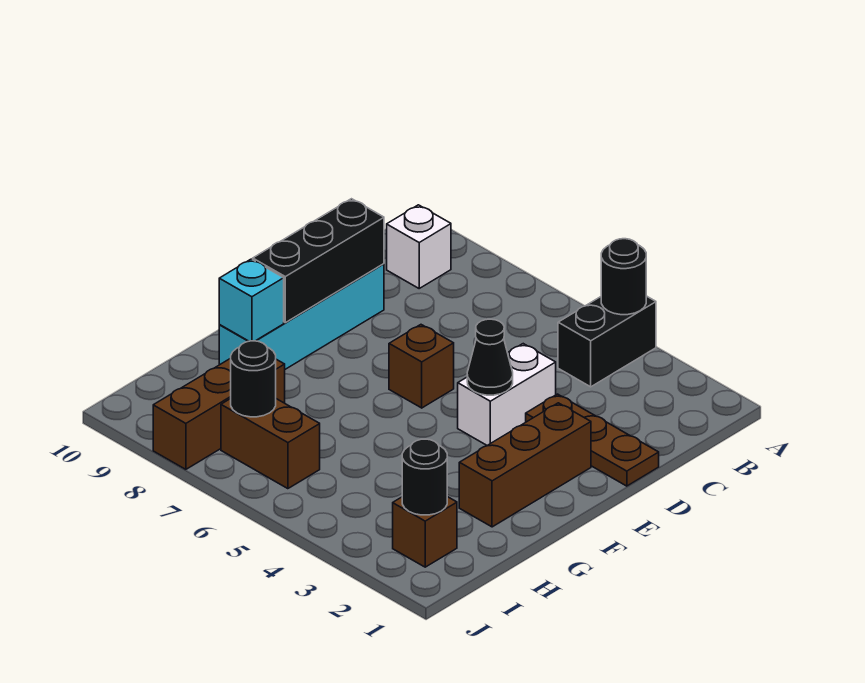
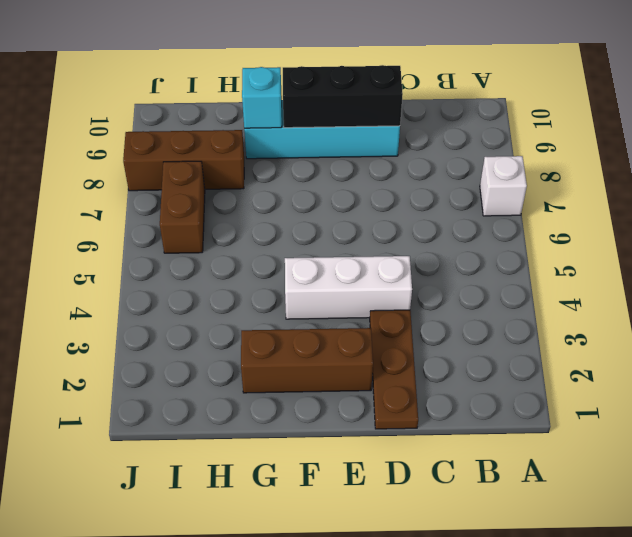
white brick A7 level 1 -> white brick B9 level 1
white brick D4:F4 level 1 -> white brick D4:E4 level 1
none -> black brick A4:B4 level 1
none -> brown brick E6 level 1
none -> brown brick I2 level 1

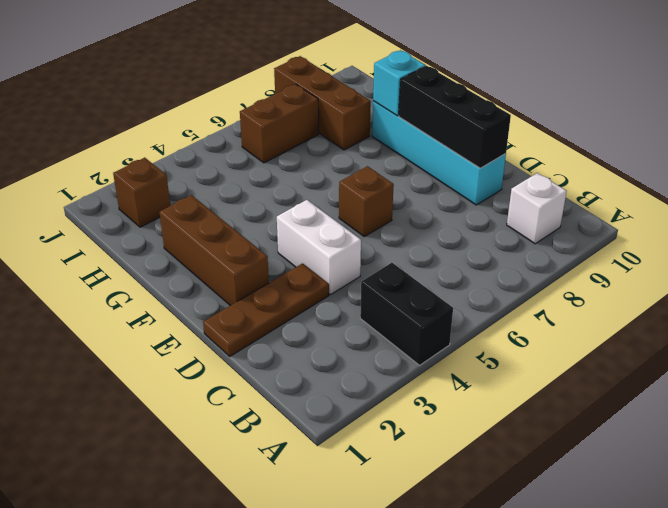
none -> black round brick A4 level 2
none -> black cone E4 level 2
none -> black round brick I2 level 2

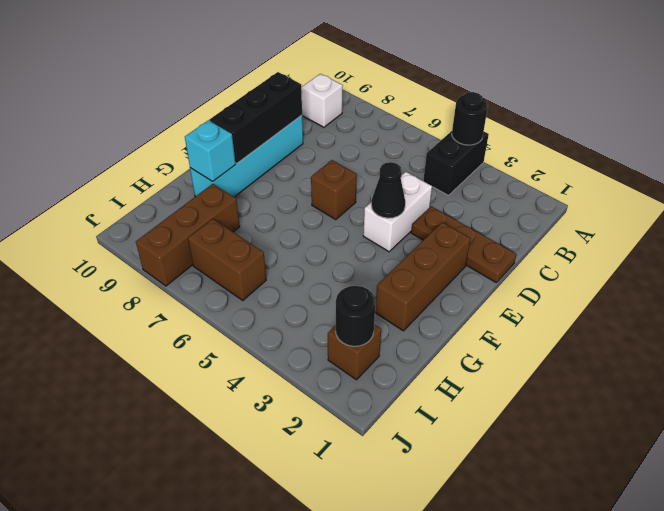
none -> black round brick I7 level 2

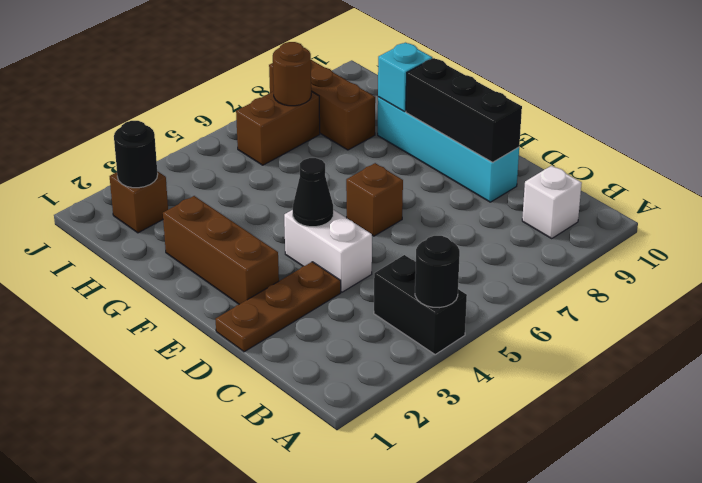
brown round brick I7 level 2 -> black round brick I7 level 2

